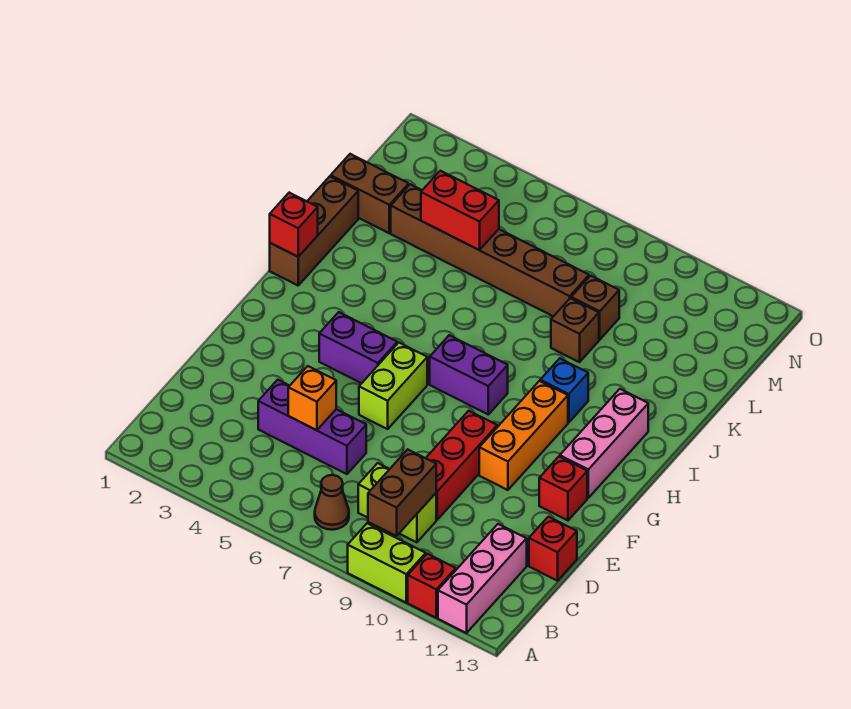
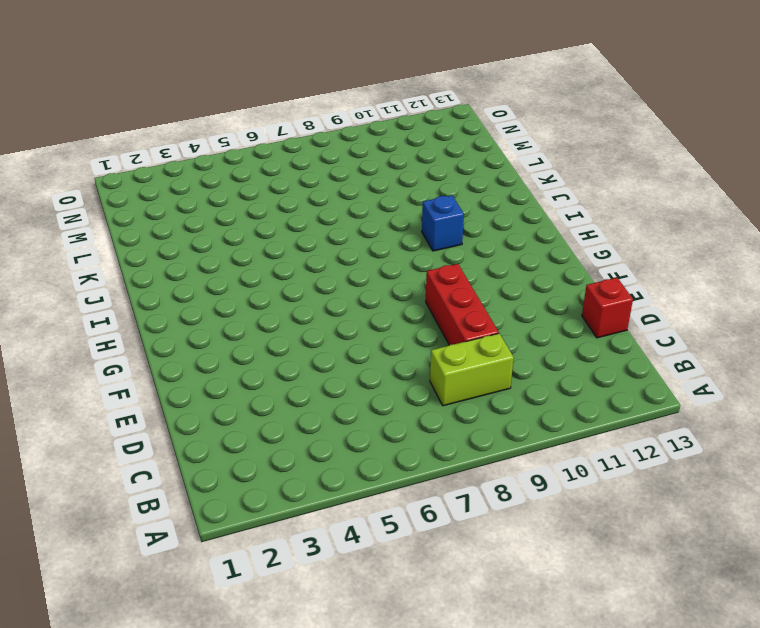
none -> lime brick A9:A10 level 1
none -> red brick A11 level 1
none -> pink brick A12:C12 level 1

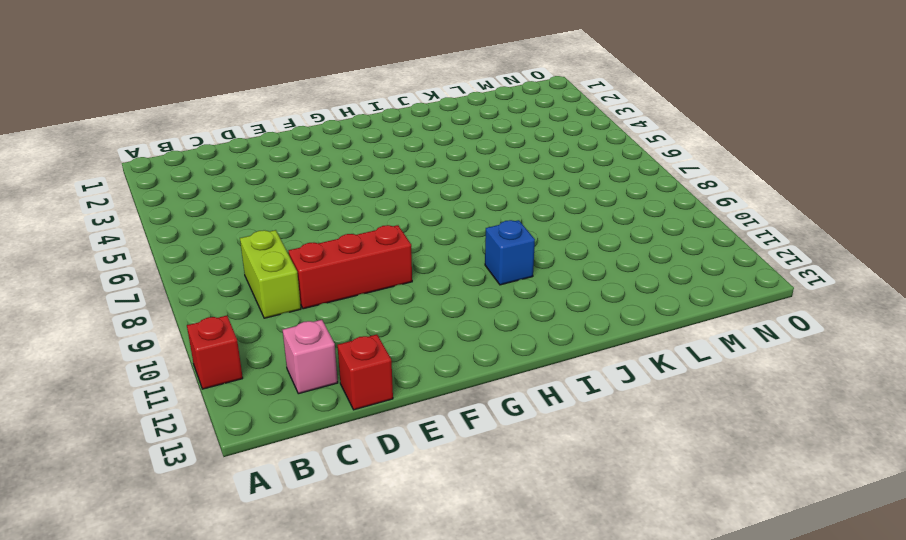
pink brick C12 level 1 -> pink brick A12:C12 level 1
none -> lime brick A9:A10 level 1
none -> brown cone B7 level 1
none -> purple brick D4:D6 level 1

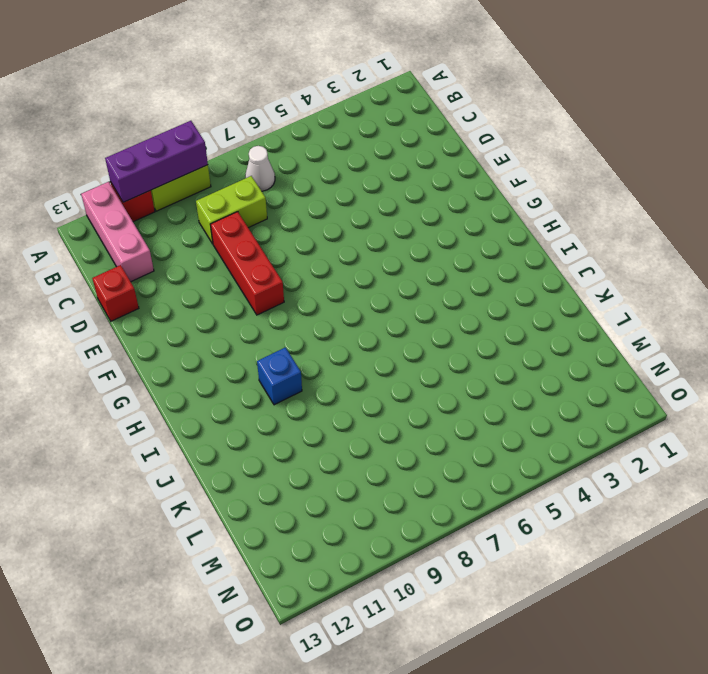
purple brick A9:A11 level 2 -> purple brick D4:D6 level 1
white cone B7 level 1 -> brown cone B7 level 1
none -> lime brick F6:G6 level 1
none -> orange brick F10:H10 level 1
none -> red brick F12 level 1

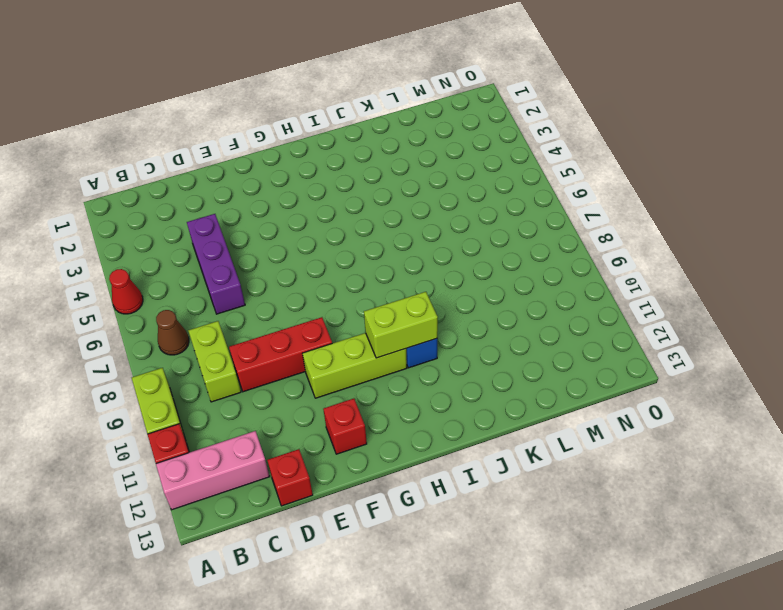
red cone A5 level 1 -> none
lime brick F10:H10 level 1 -> orange brick F10:H10 level 1
lime brick H10:I10 level 2 -> lime brick F6:G6 level 1
none -> purple brick G4:G5 level 1
none -> pink brick G12:I12 level 1
none -> purple brick H7:H8 level 1

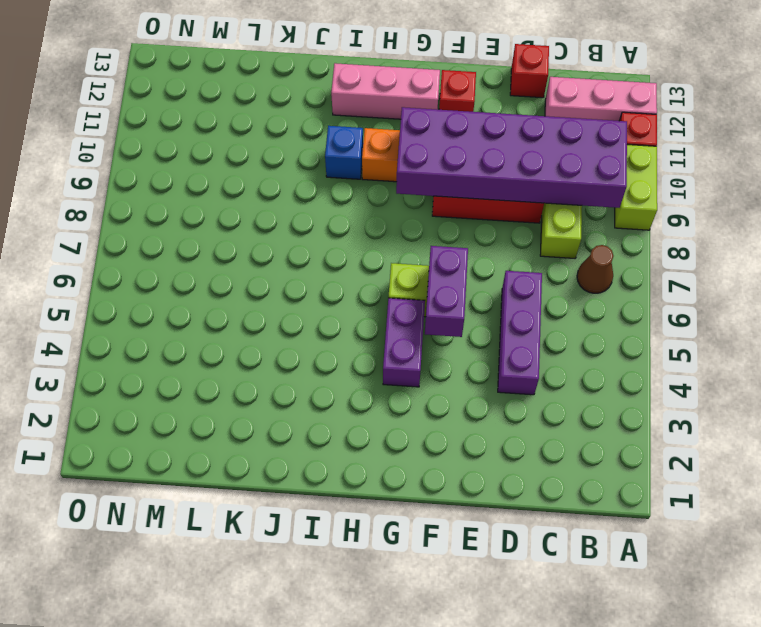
purple brick B9:G10 level 2 -> brown brick B9:C9 level 2
purple brick F5:F6 level 2 -> purple brick H7:H8 level 1
none -> brown brick I1:K1 level 1
none -> brown brick K9 level 1
none -> brown brick L1:L2 level 1

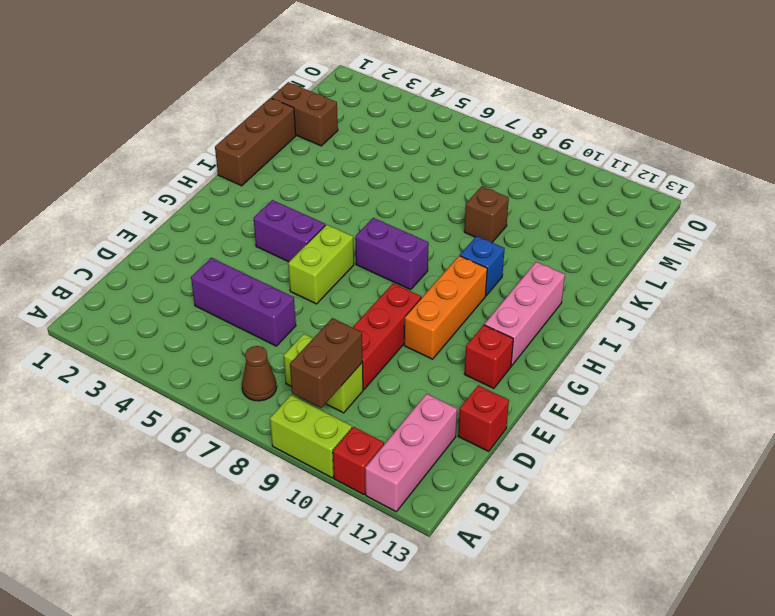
none -> brown brick L3:L8 level 1
none -> brown brick L9 level 1
none -> orange brick D5 level 2

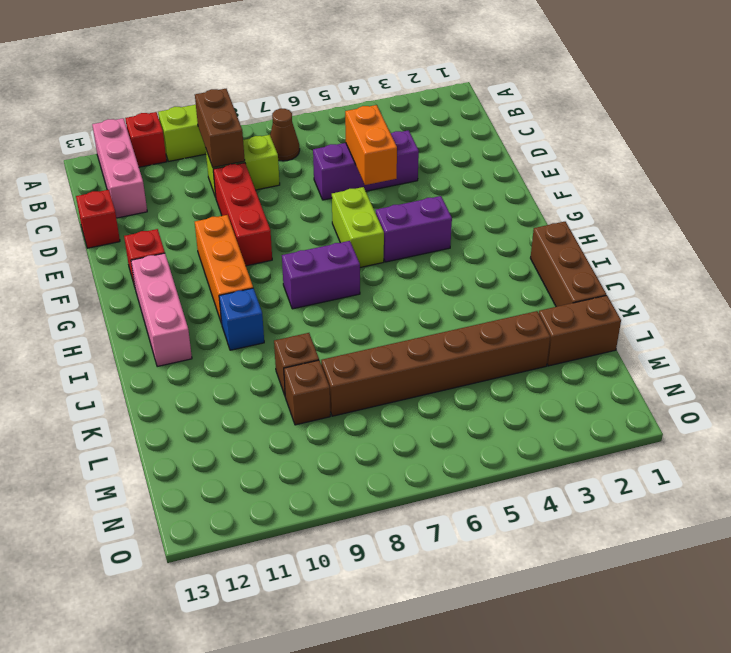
orange brick D5:E5 level 2 -> orange brick D5 level 2
none -> red brick I1 level 2
none -> red brick L4:L5 level 2

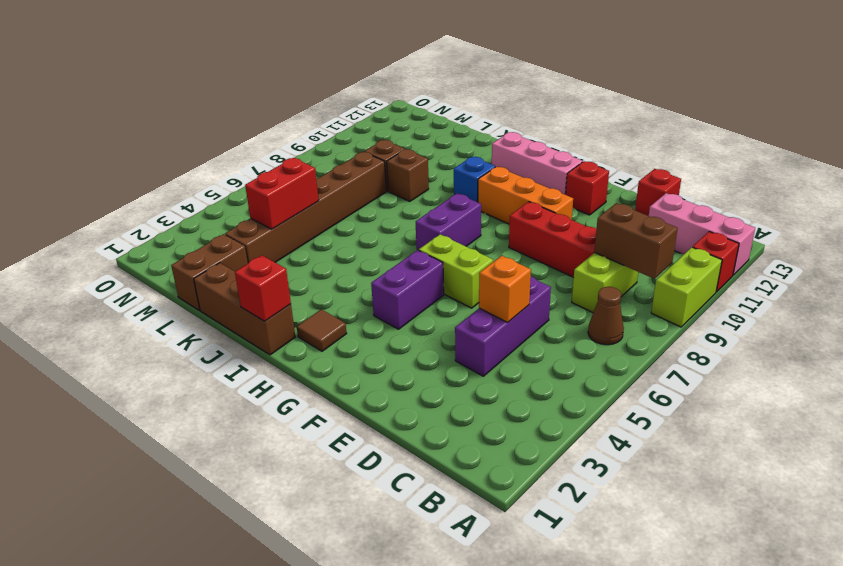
brown tile H2 level 1 -> none

